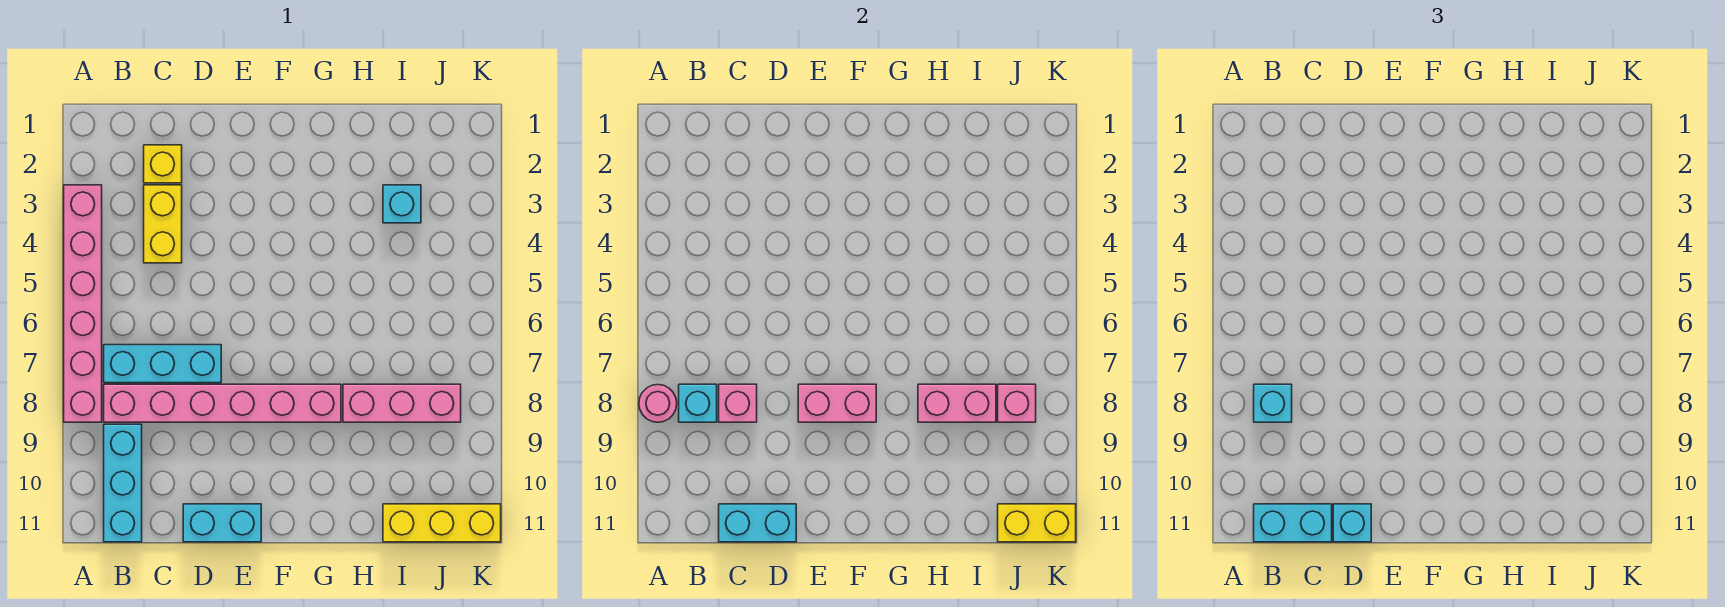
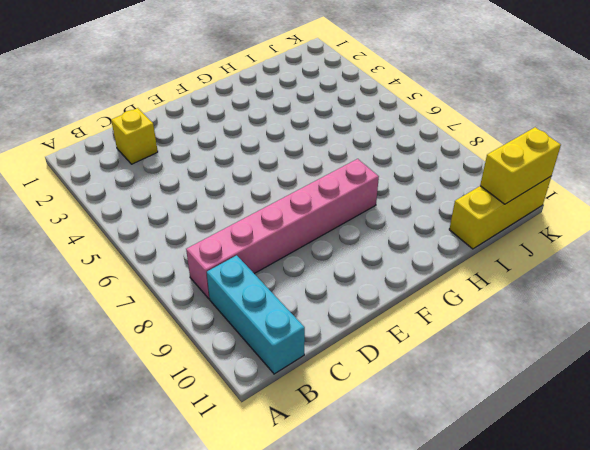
none -> pink brick A3:A8 level 1
none -> cyan brick B7:D7 level 1
none -> yellow brick C3:C4 level 1

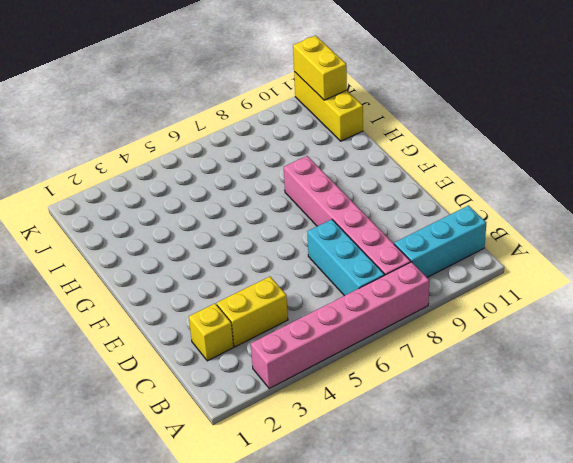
none -> cyan brick D11:E11 level 1
none -> pink brick H8:J8 level 1
none -> cyan brick I3 level 1

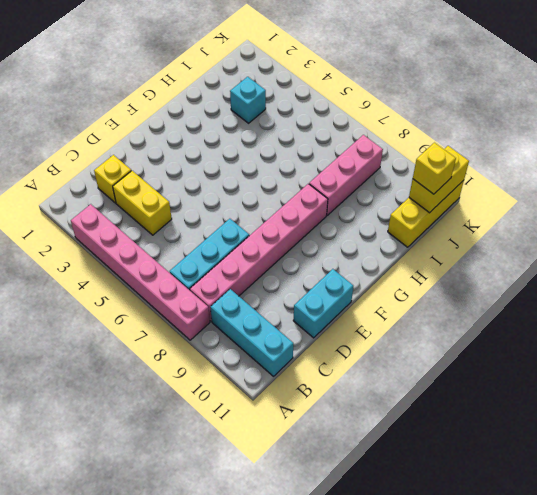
yellow brick J11 level 3 -> none
none -> pink round brick A8 level 2
none -> cyan brick B8 level 2
none -> pink brick C8 level 2

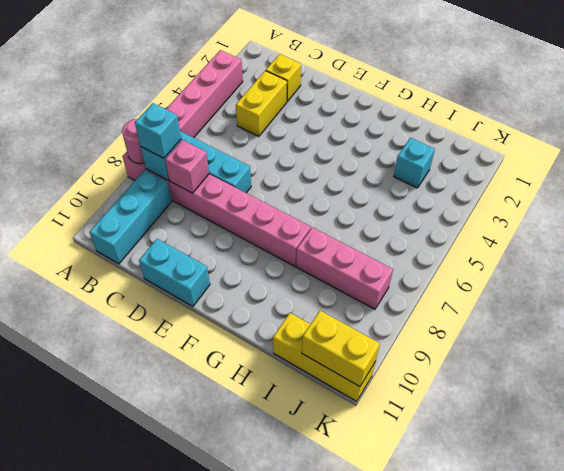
none -> cyan brick C11:D11 level 2
none -> pink brick E8:F8 level 2
none -> pink brick H8:I8 level 2

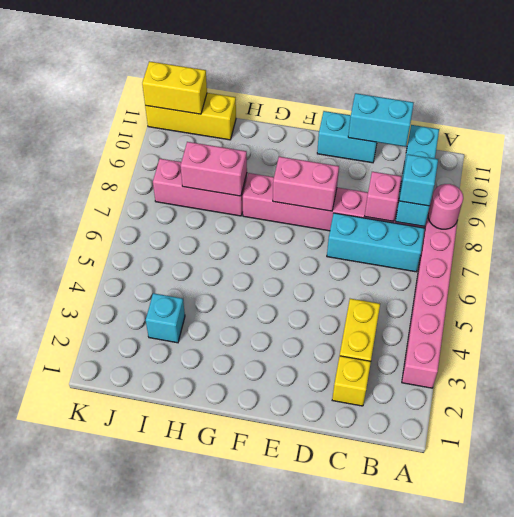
none -> pink brick J8 level 2
none -> cyan brick B11:C11 level 3
none -> cyan brick D11 level 3

